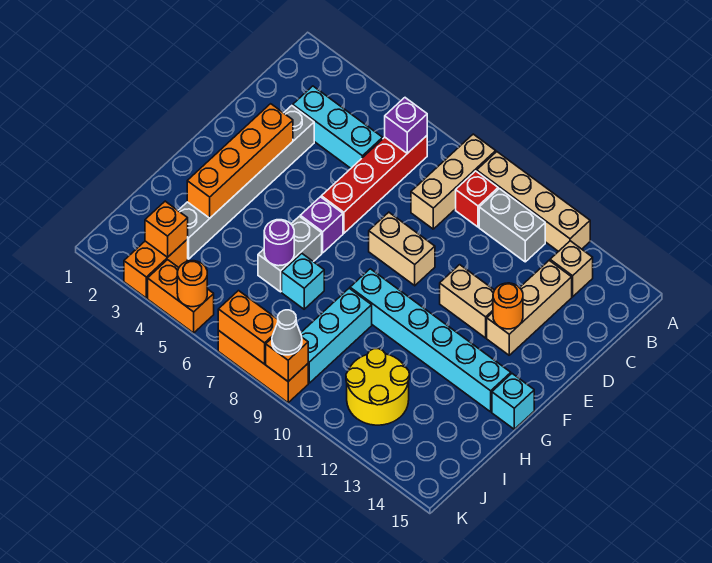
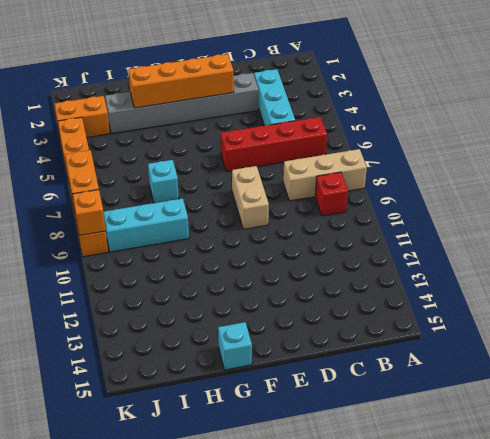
none -> tan brick A9:A12 level 1
none -> grey brick B10:B11 level 1
none -> tan brick B13 level 1
none -> tan brick C13:E13 level 1

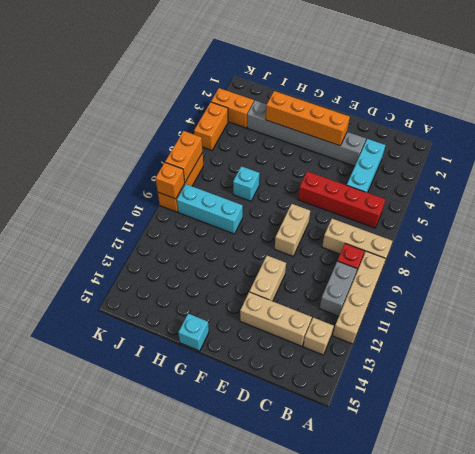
none -> purple brick F6 level 1
none -> grey brick G6:H6 level 1
none -> cyan brick G9:G14 level 1
none -> yellow round brick I11:J12 level 1

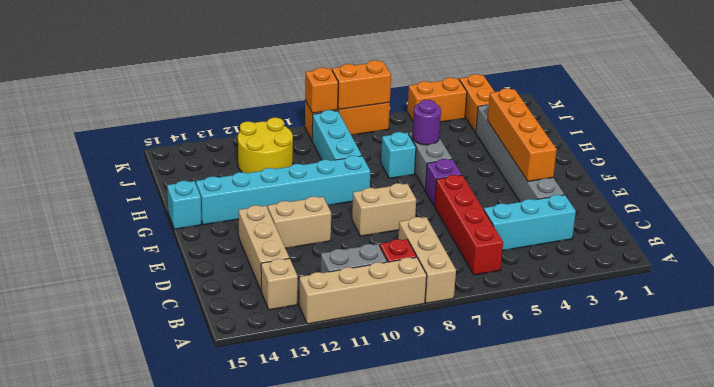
none -> purple brick B6 level 2
none -> orange round brick E13 level 2
none -> orange brick J3 level 2
none -> orange round brick K5 level 2

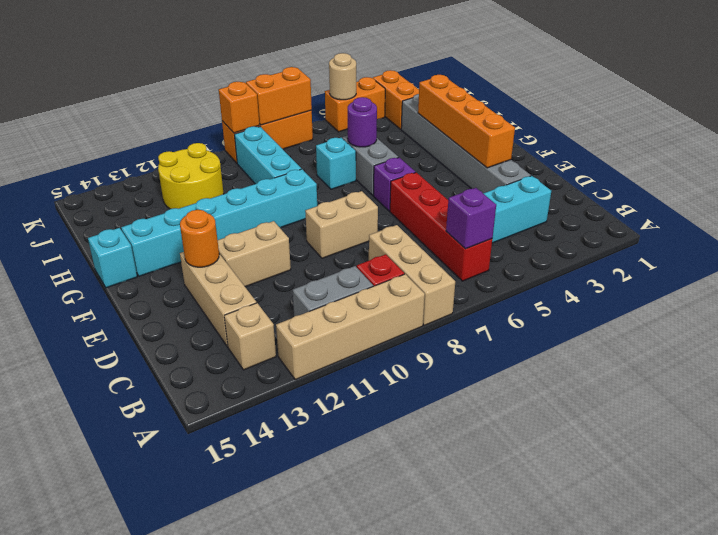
tan round brick K5 level 2 -> orange round brick K5 level 2
none -> orange brick J3 level 2
none -> grey cone K9 level 3

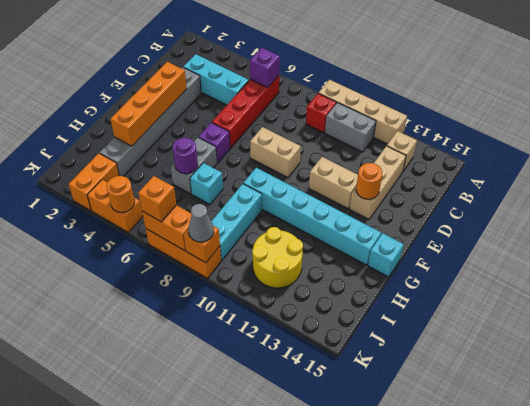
orange brick K7 level 3 -> orange brick J3 level 2
none -> tan brick A8:C8 level 1

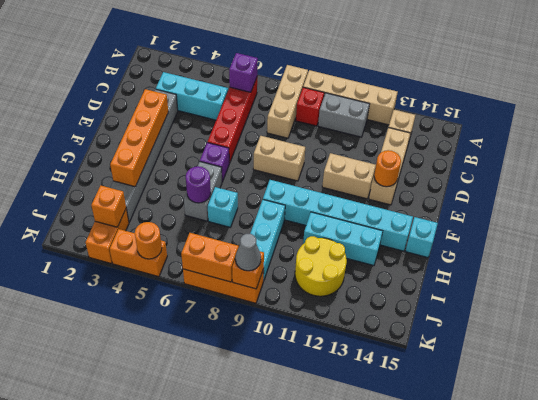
cyan brick H11:H13 level 1 -> none

